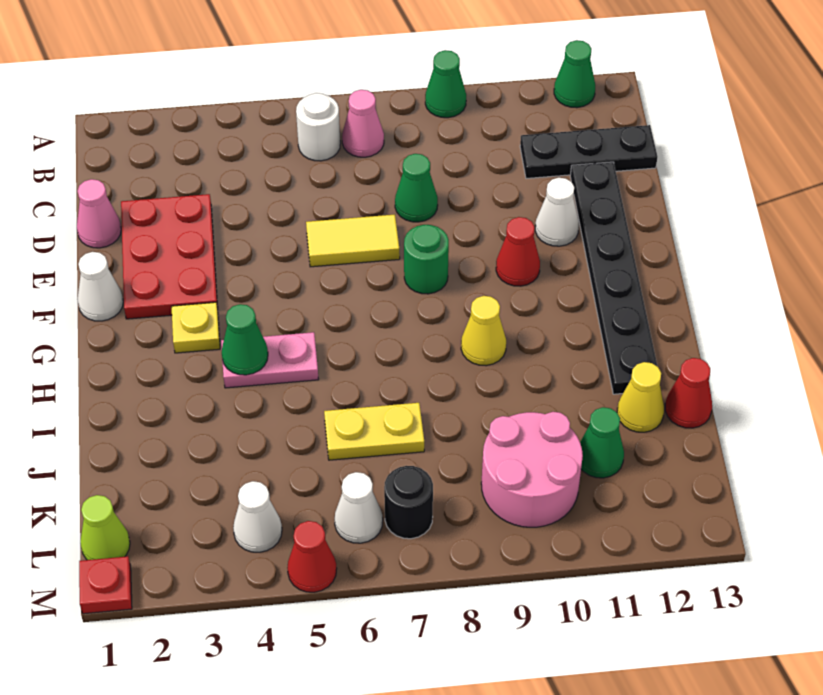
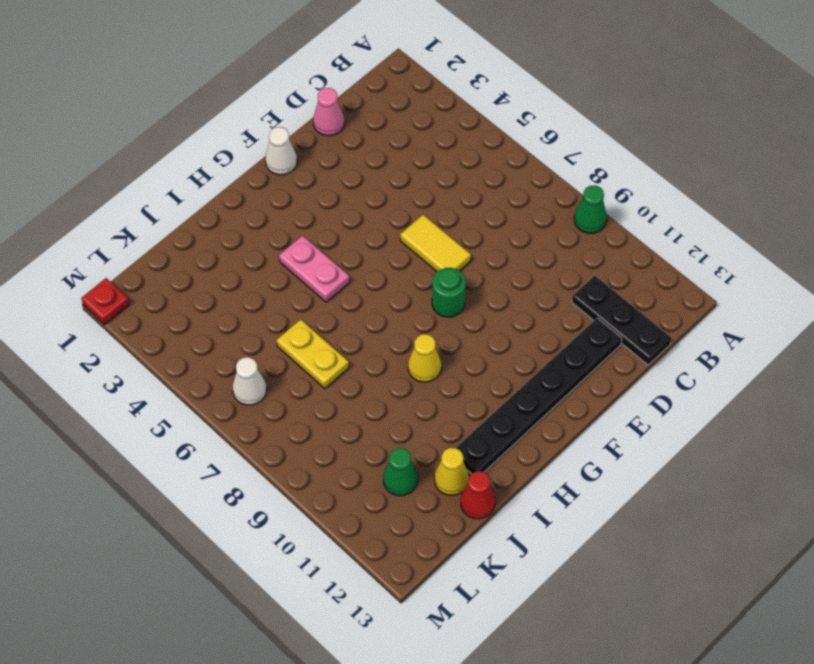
none -> green cone A12 level 1
none -> white round brick B6 level 1
none -> pink cone B7 level 1

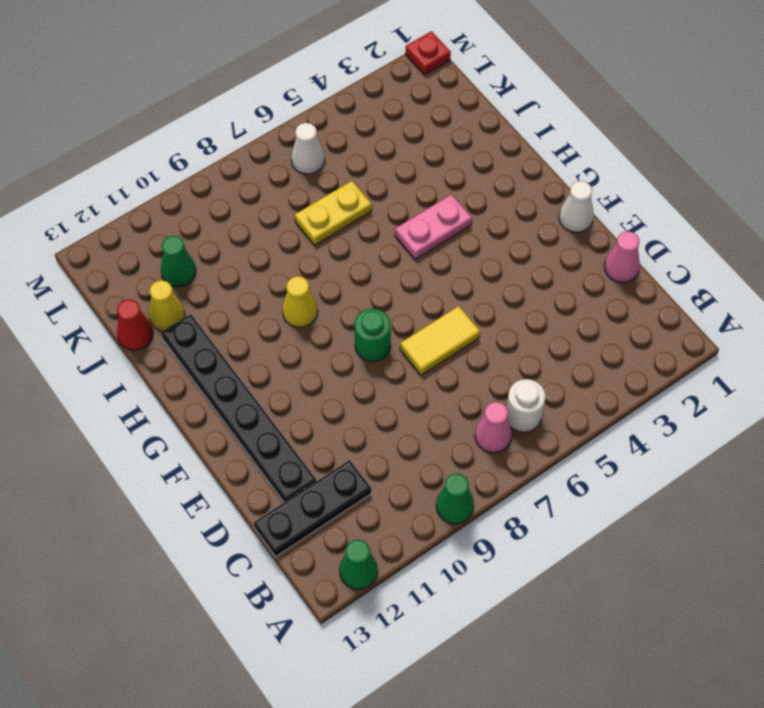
none -> red plate D2:F3 level 1
none -> green cone D8 level 1
none -> white cone E11 level 1

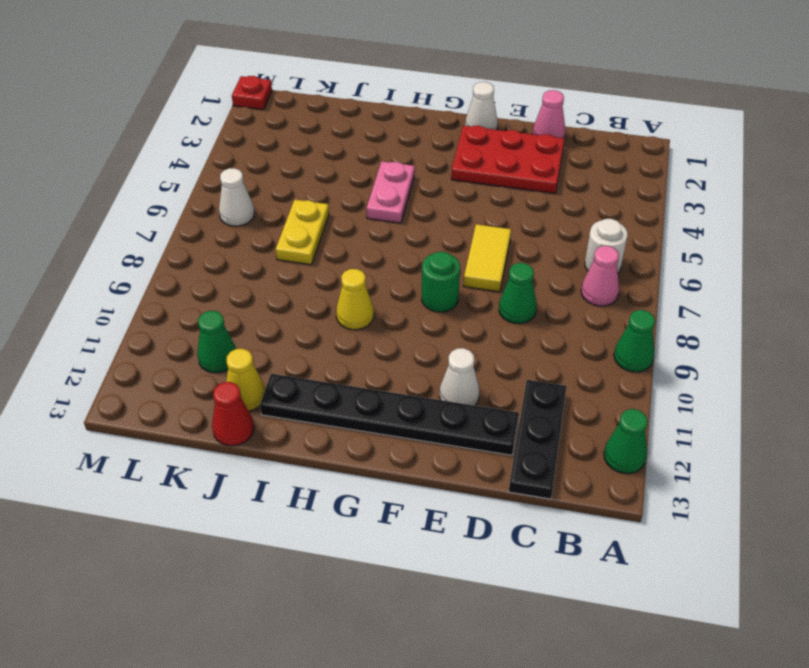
none -> red cone F10 level 1
none -> yellow plate G3 level 1
none -> pink round brick K9:L10 level 1

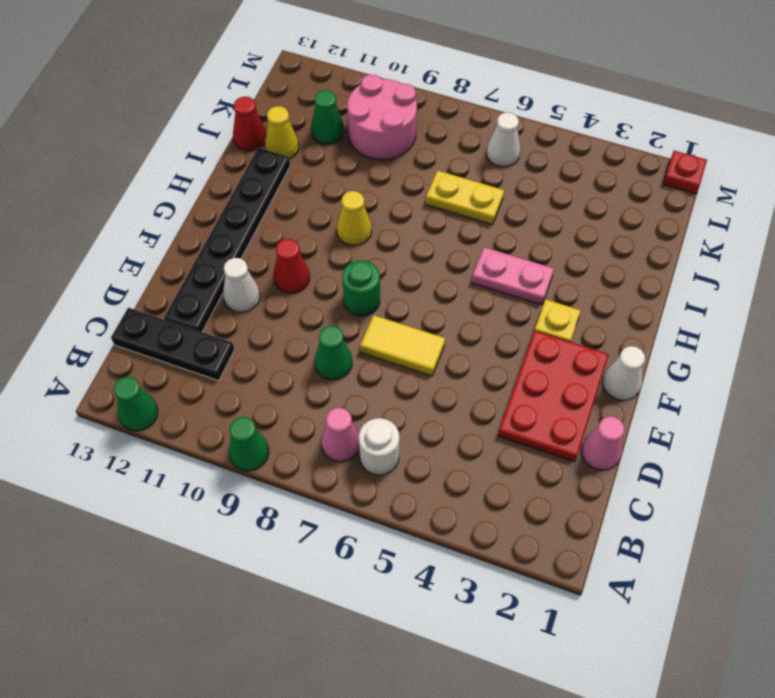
none -> lime cone L1 level 1
none -> white cone L4 level 1
none -> black round brick L7 level 1

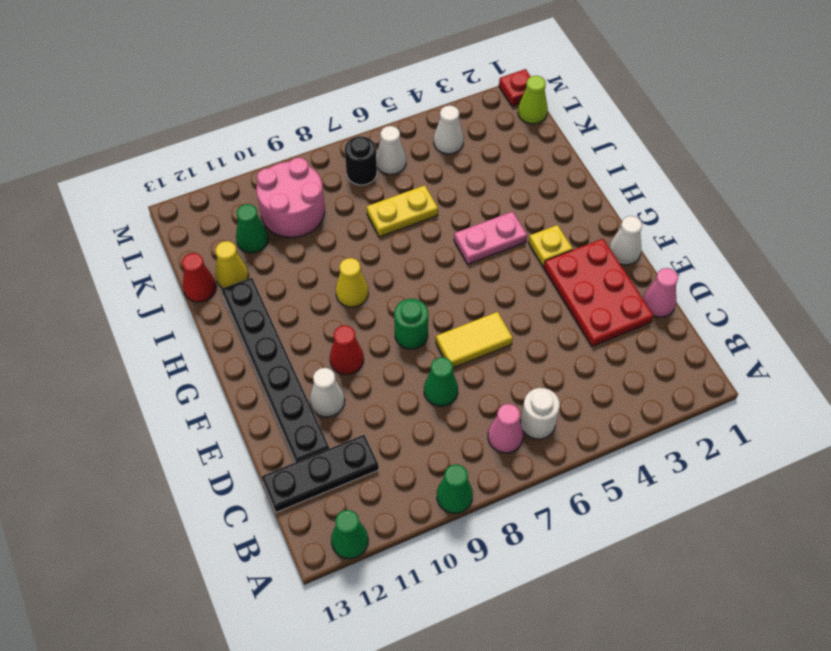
none -> red cone M5 level 1
none -> green cone H4 level 2

